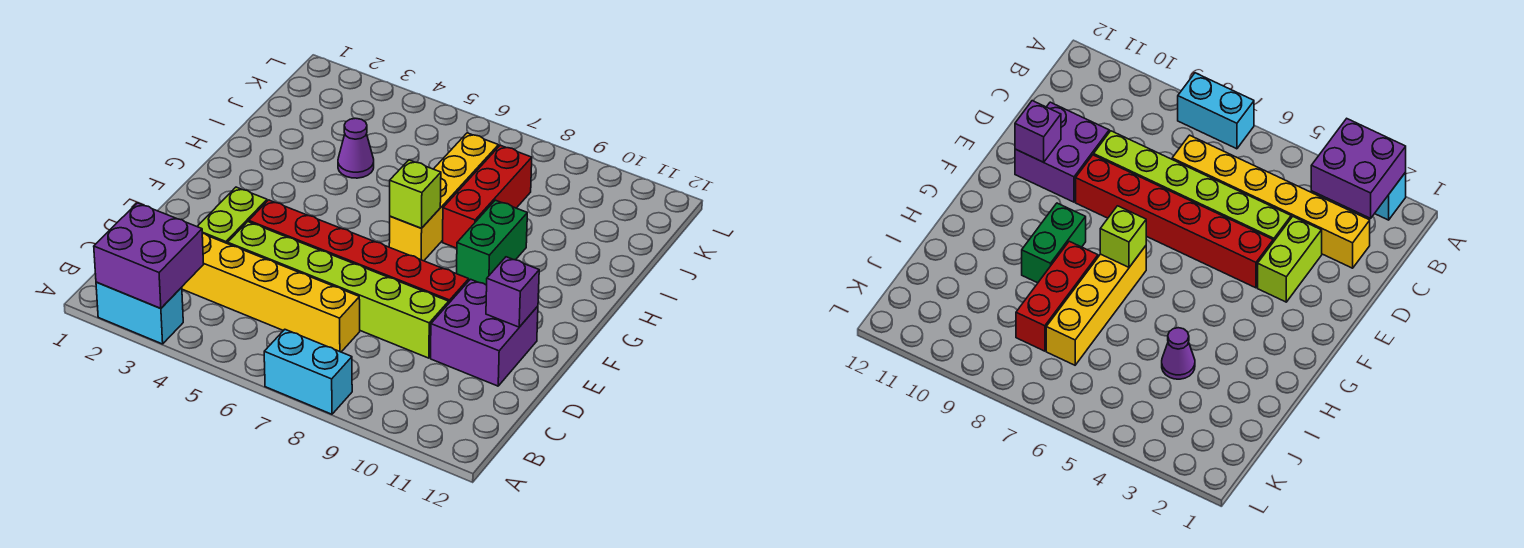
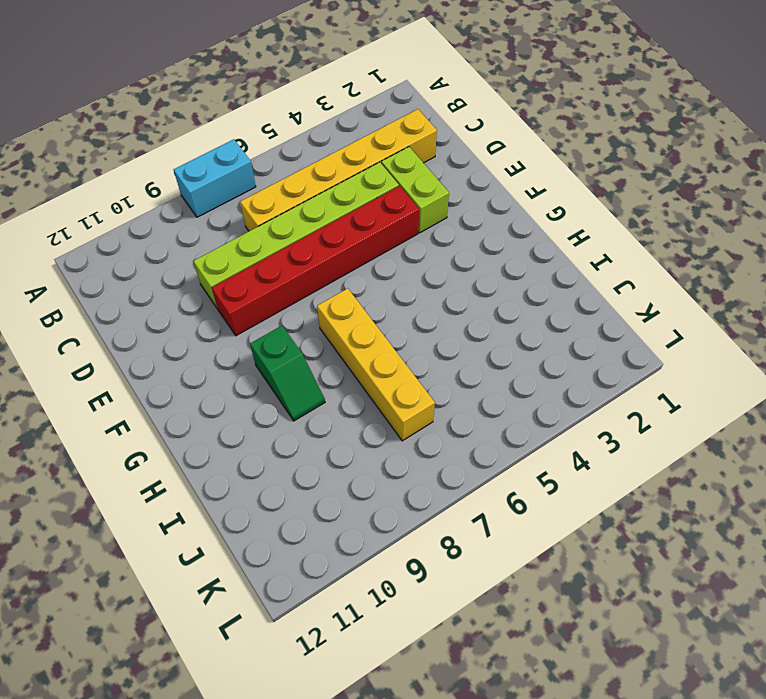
green slope G9:H9 level 1 top G -> green brick G9:H9 level 1
none -> cyan brick A2:A3 level 1
none -> purple brick D10:E11 level 1
none -> red brick H8:J8 level 1

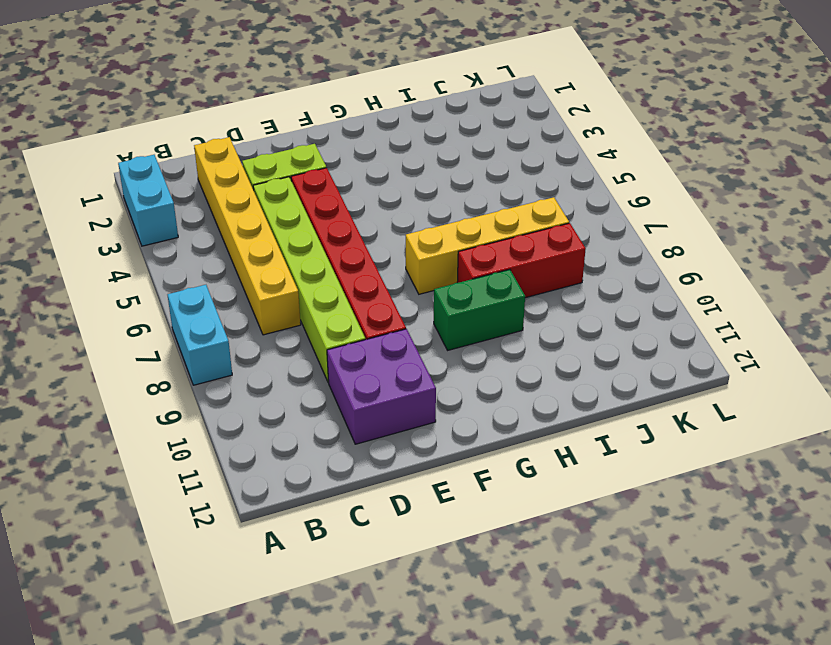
none -> purple cone I4 level 1
none -> purple brick A2:B3 level 2
none -> purple brick E11 level 2

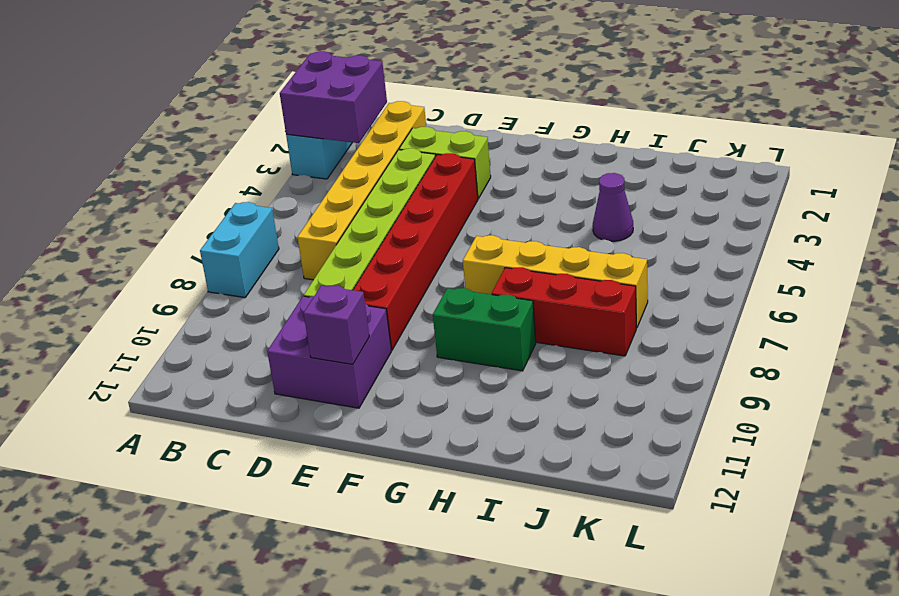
none -> lime brick G7 level 2

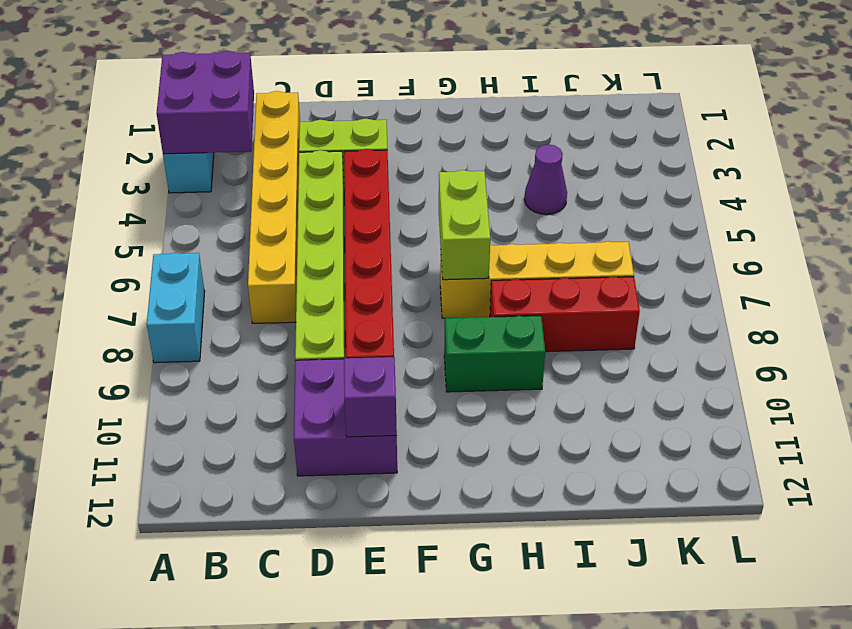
lime brick G6:G7 level 2 -> lime brick G7 level 2

